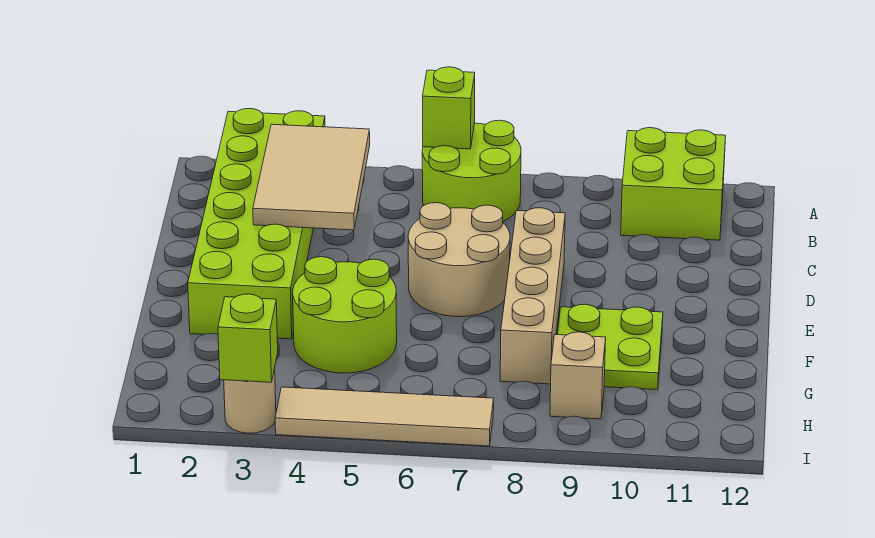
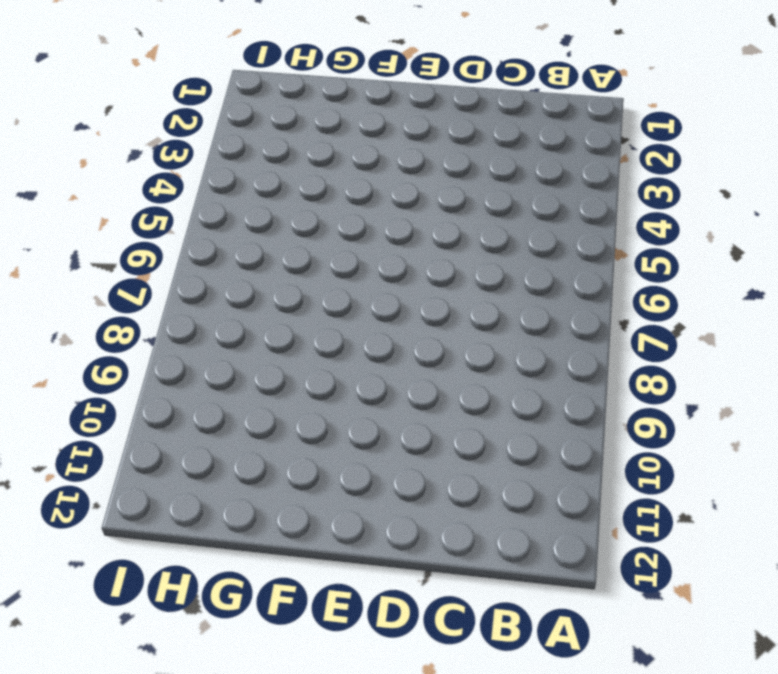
none -> lime brick A2:F3 level 1
none -> lime round brick A6:B7 level 1
none -> lime brick A10:B11 level 1

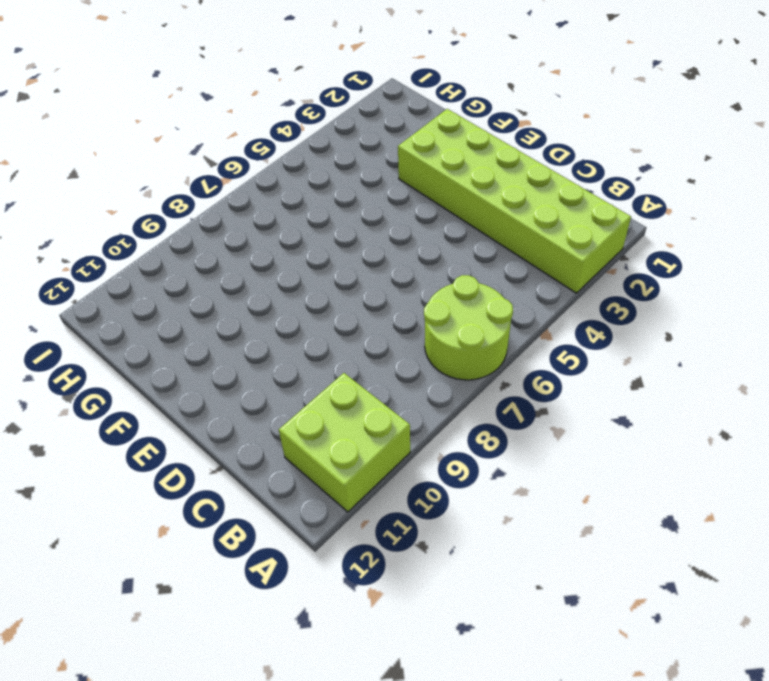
none -> tan round brick D6:E7 level 1
none -> tan brick D8:G8 level 1
none -> lime round brick F4:G5 level 1

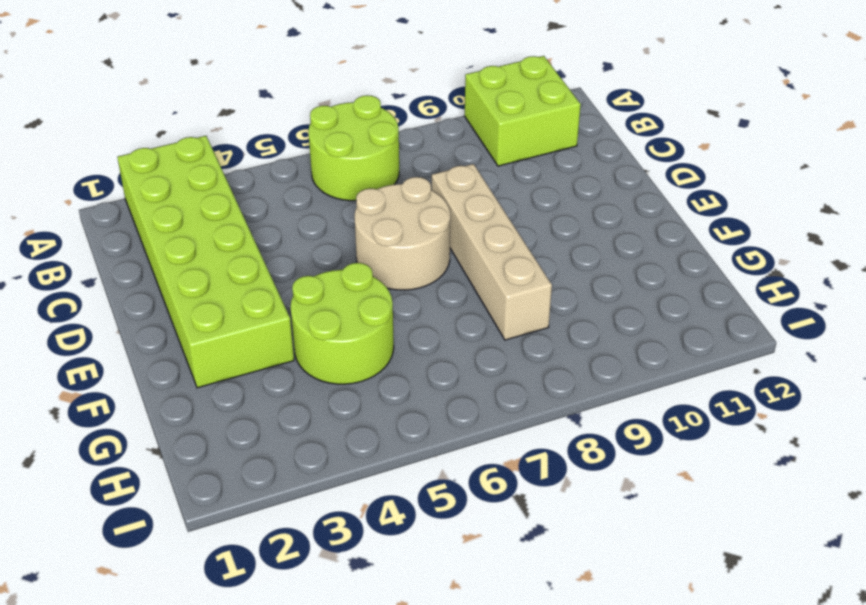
none -> lime plate F9:G10 level 1
none -> tan brick H9 level 1
none -> tan round brick I3 level 1

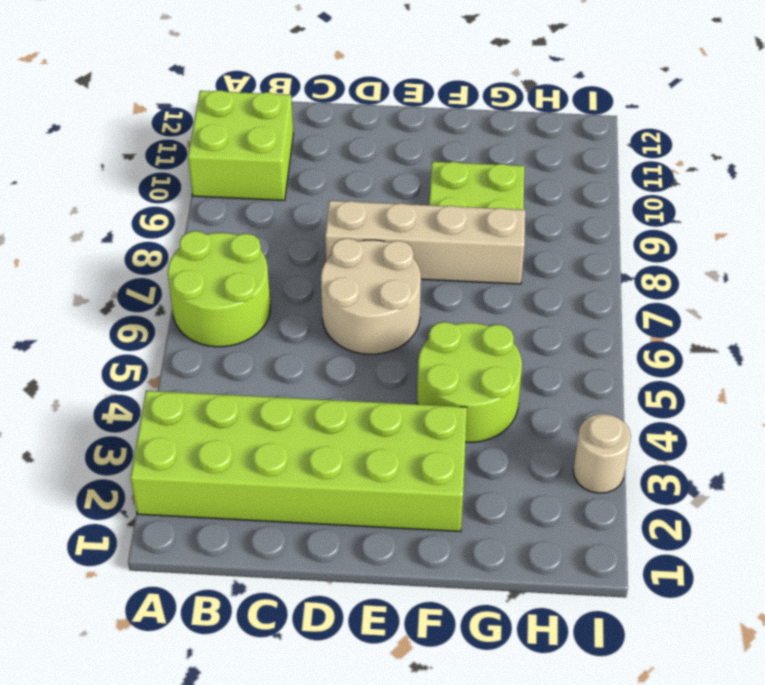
none -> tan brick H9 level 1
none -> tan tile I4:I7 level 1
none -> lime brick A6 level 2

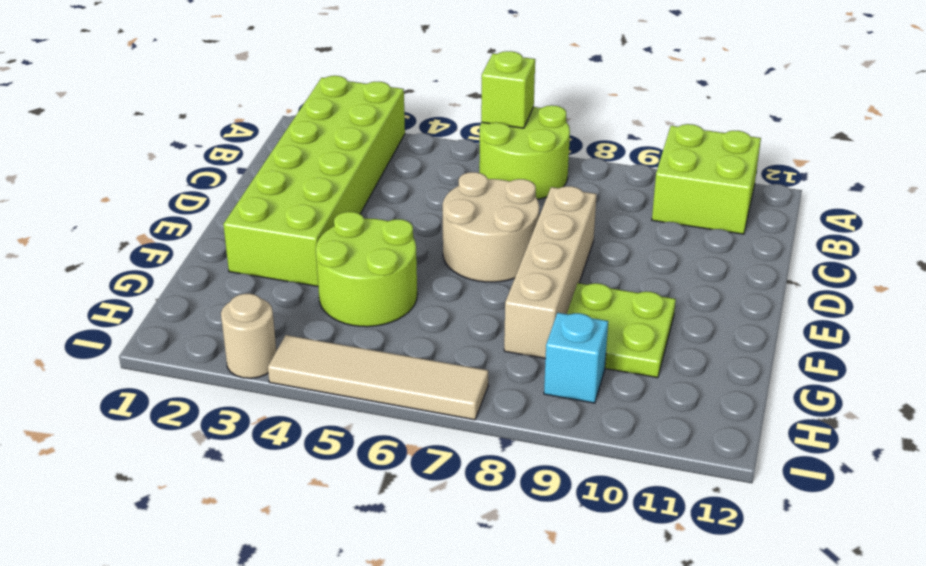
cyan brick H9 level 1 -> tan brick H9 level 1
none -> tan tile B3:D4 level 2
none -> lime brick I3 level 2

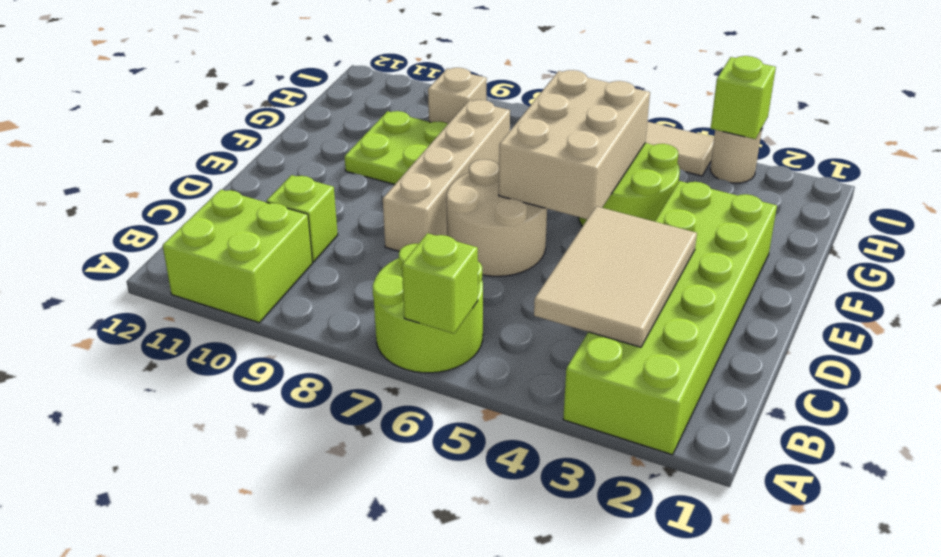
lime brick C10 level 1 -> none
tan brick E5:G6 level 2 -> none

